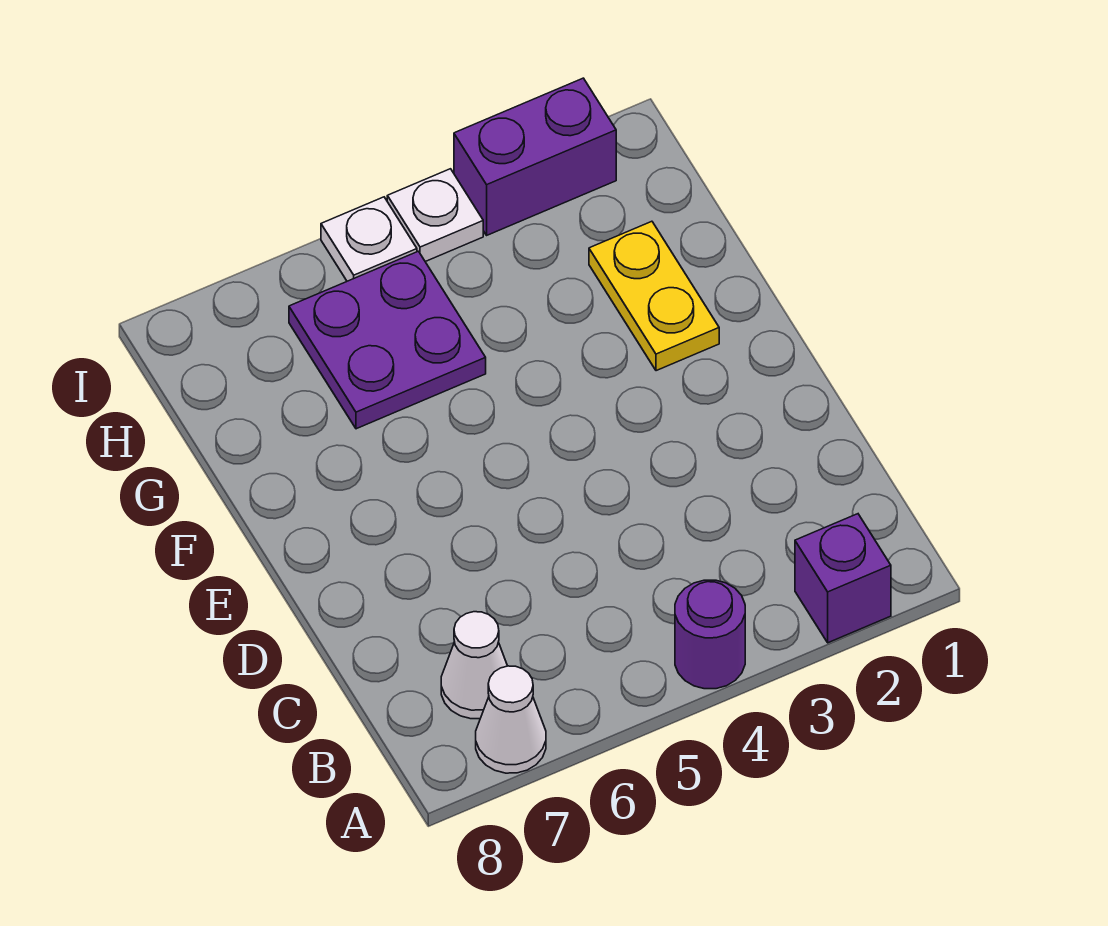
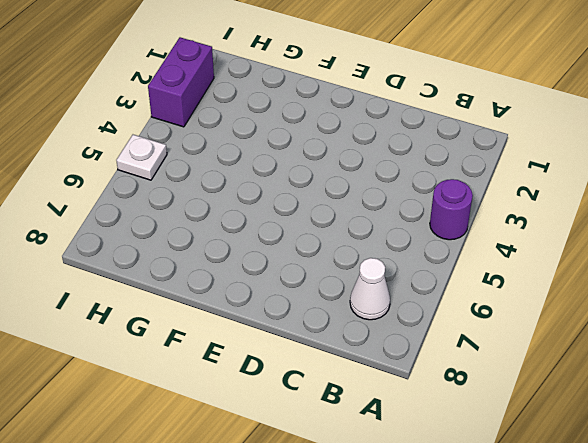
none -> purple brick A2 level 1
none -> white cone A7 level 1

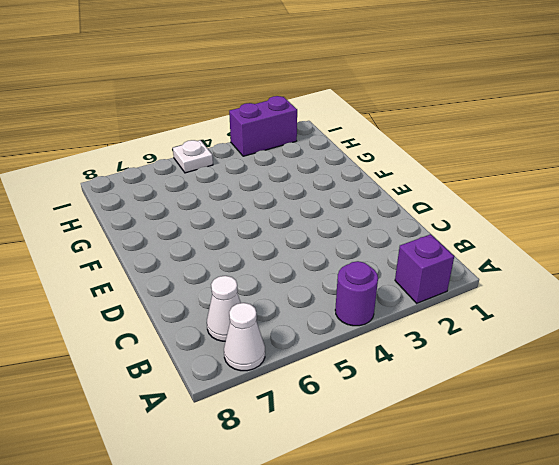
none -> yellow plate F2:G2 level 1
none -> purple plate G5:H6 level 1

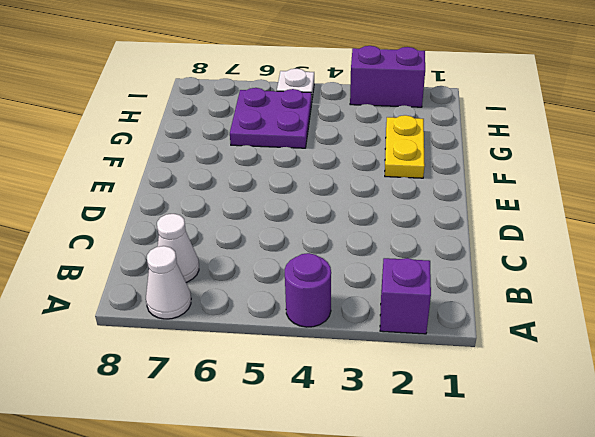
none -> white plate I4 level 1

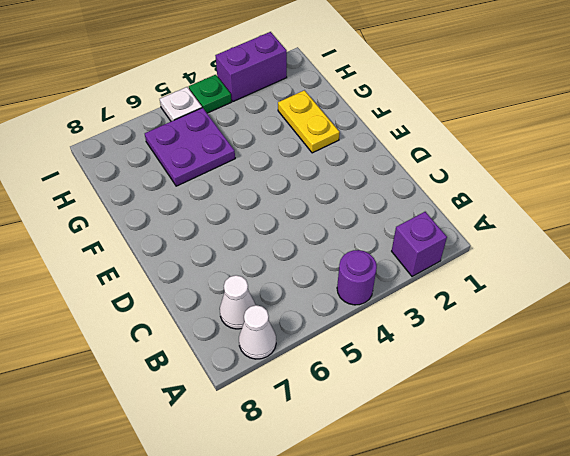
green plate I4 level 1 -> white plate I4 level 1

